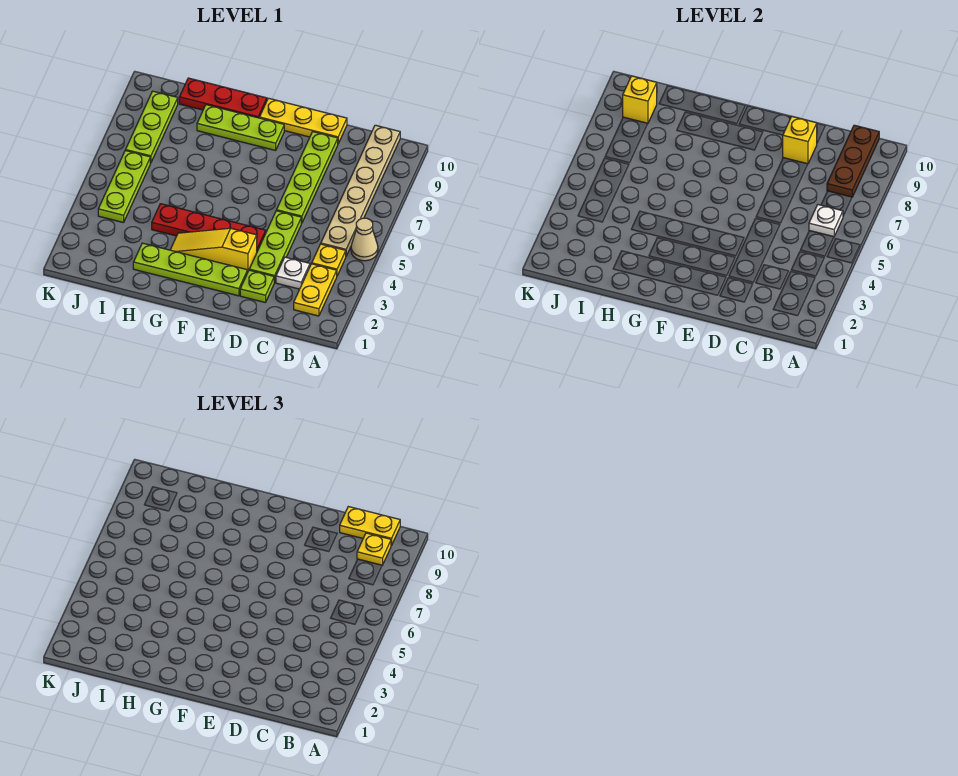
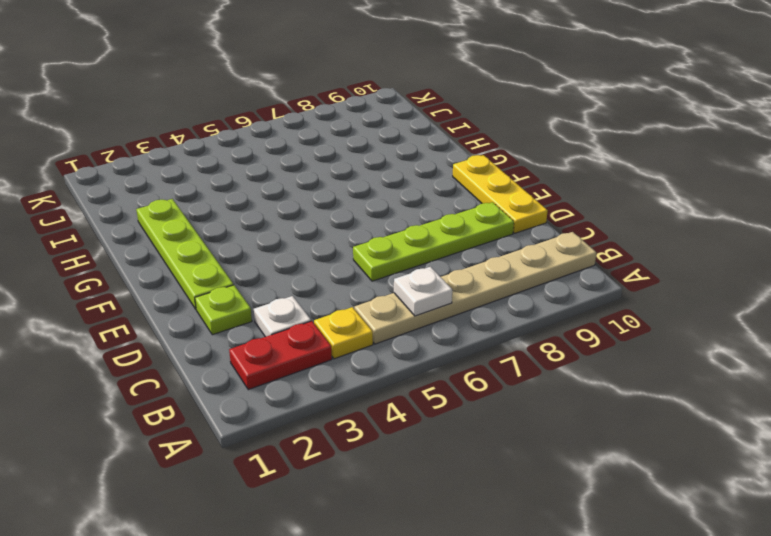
red plate B2:B3 level 1 -> yellow plate B2:B3 level 1
none -> tan cone A5 level 1
none -> lime plate D3:D5 level 1
none -> yellow slope E3:G3 level 1 top E

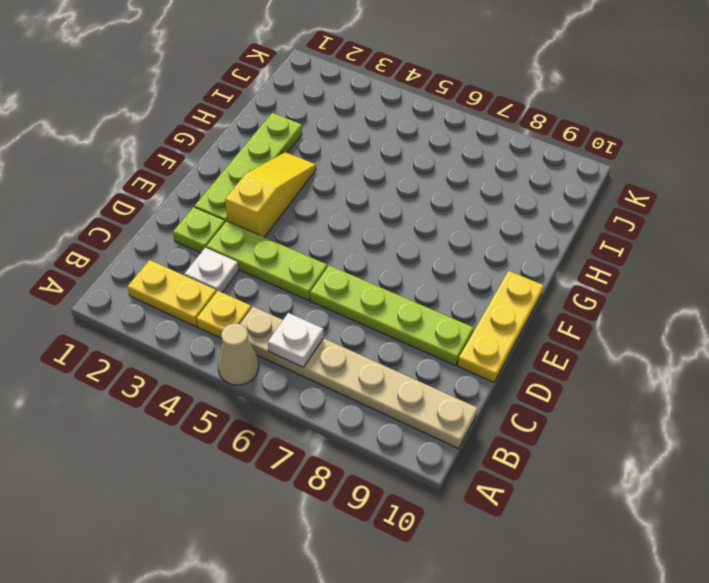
none -> red plate E4:H4 level 1
none -> lime plate F9:H9 level 1
none -> red plate G10:I10 level 1

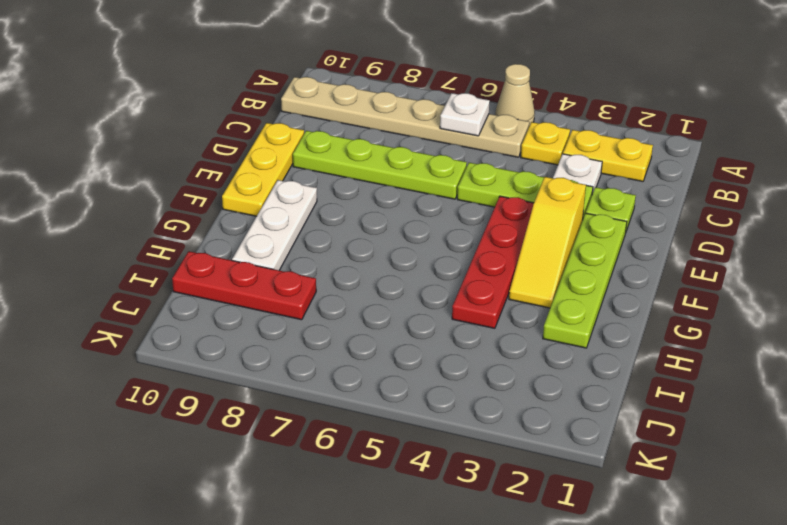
white plate F9:H9 level 1 -> lime plate F9:H9 level 1
red plate I8:I10 level 1 -> red plate G10:I10 level 1
none -> lime plate J4:J6 level 1
none -> lime plate J7:J9 level 1
none -> brown plate B8:B10 level 2

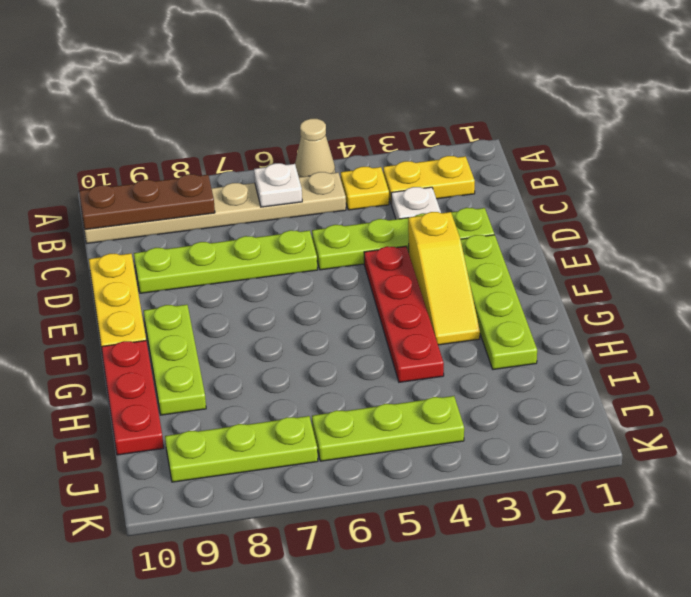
none -> yellow brick D9 level 2
none -> yellow brick J9 level 2
none -> yellow plate B9 level 3

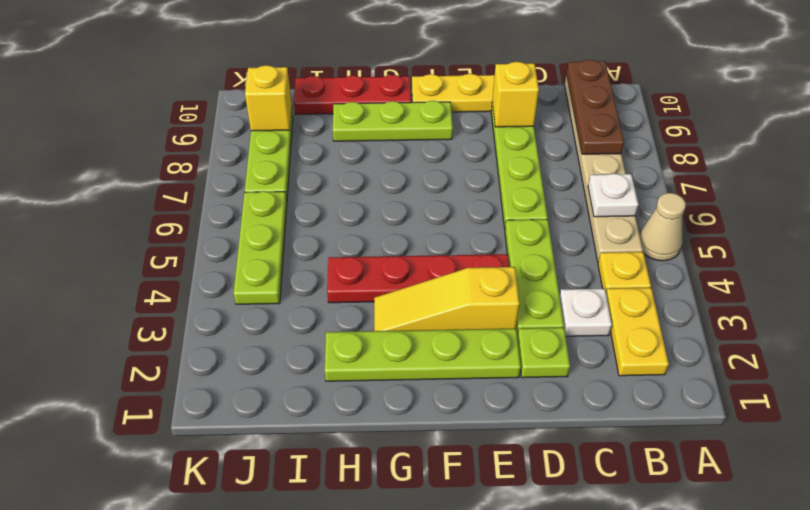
none -> yellow plate B9 level 3
none -> yellow plate B10:C10 level 3

